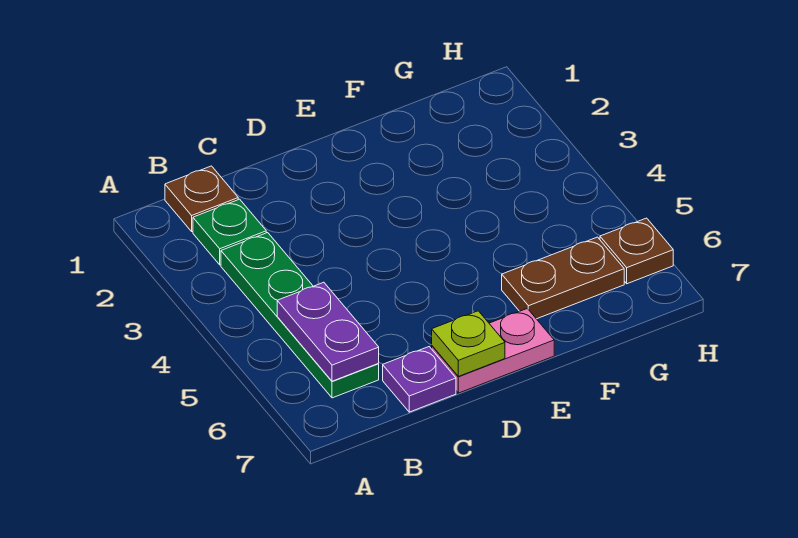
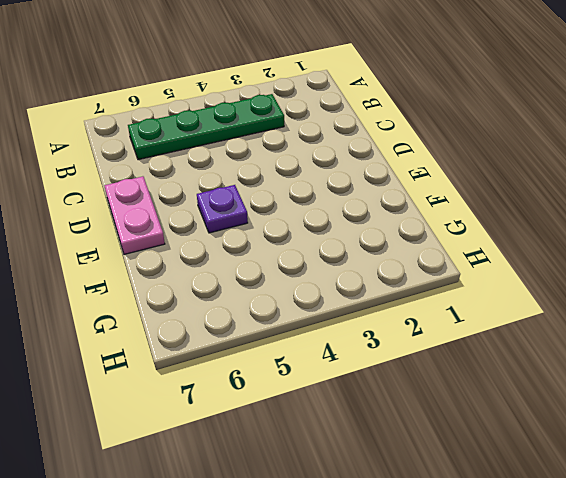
purple plate E5 level 1 -> purple plate C7 level 1
none -> brown plate B1 level 1
none -> green plate B2 level 1

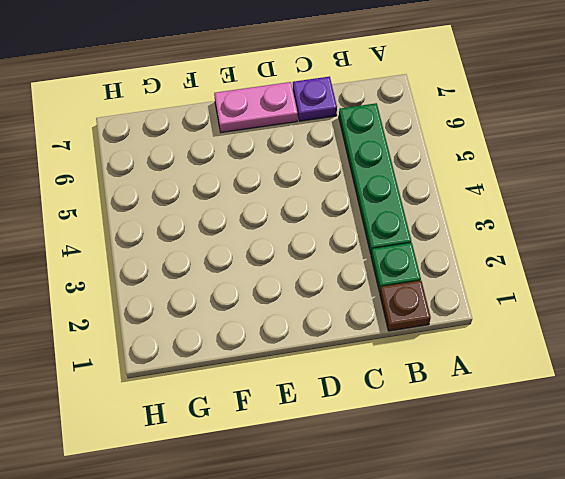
none -> brown plate F6:G6 level 1
none -> brown plate H6 level 1

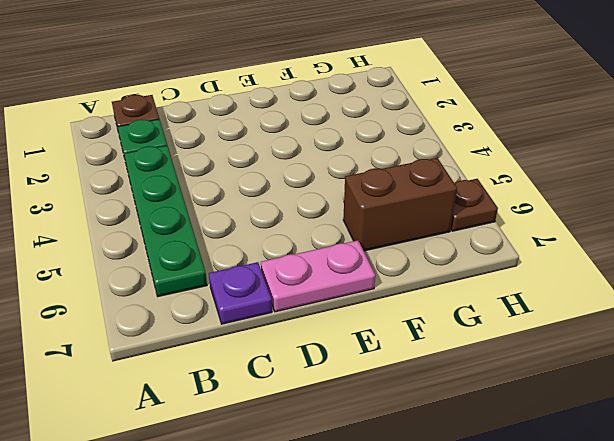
brown brick F6:G6 level 1 -> brown plate F6:G6 level 1
none -> purple plate B5:B6 level 2
none -> lime plate D7 level 2

